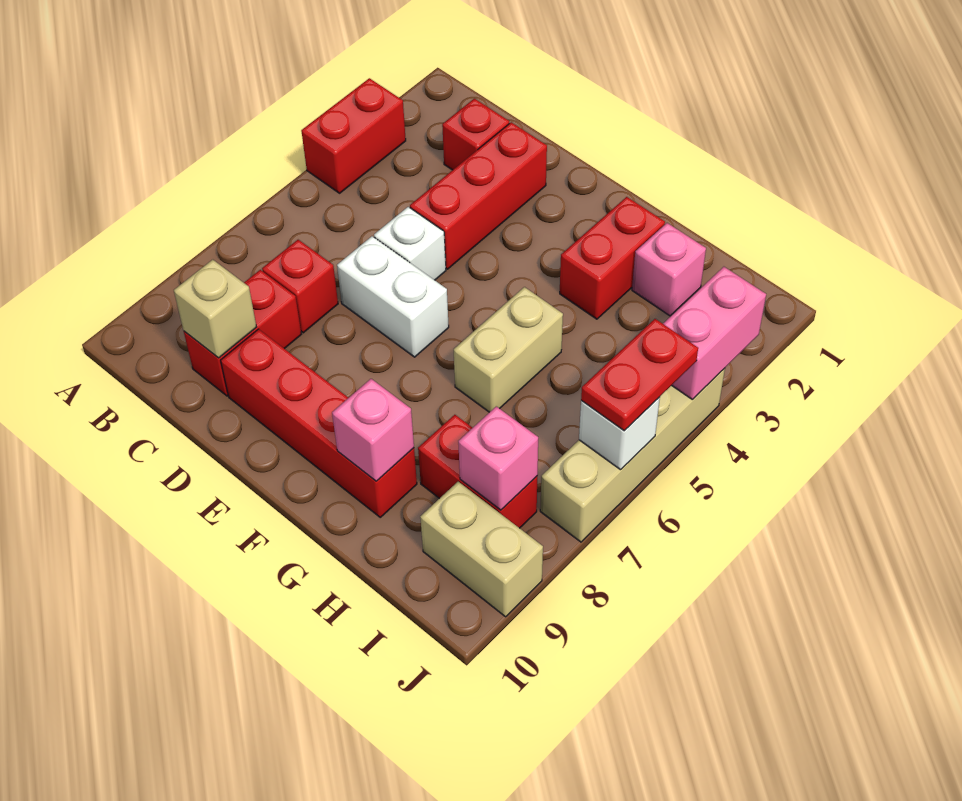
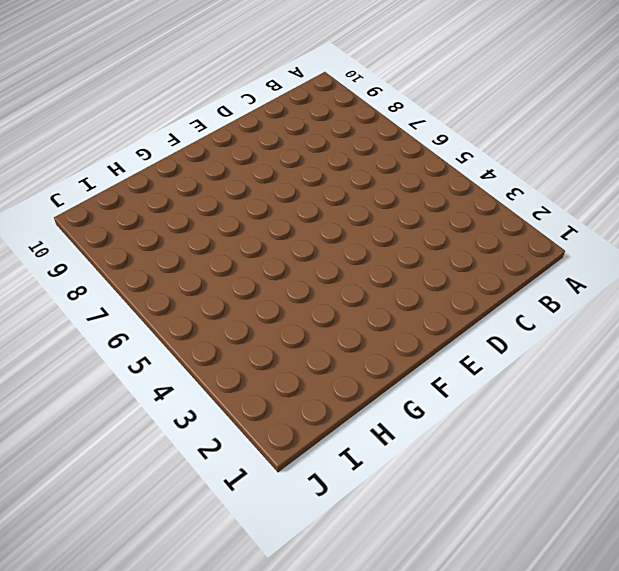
none -> red brick A3:A4 level 1
none -> red brick C2 level 1
none -> red brick C7 level 1

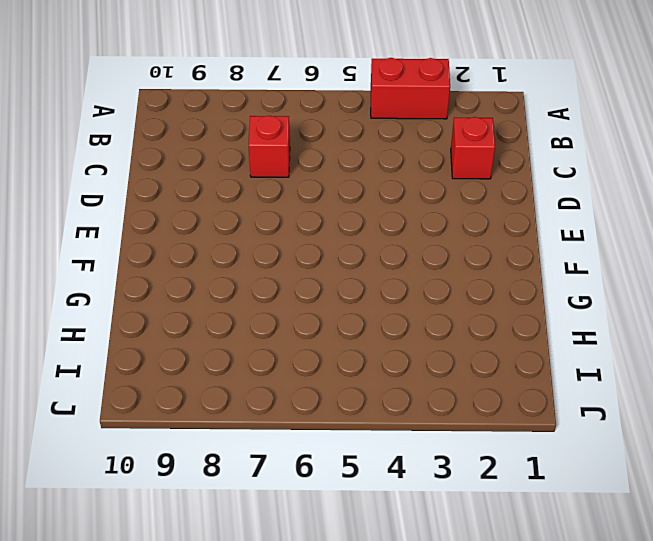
none -> red brick C8:C9 level 1
none -> red brick D2:D4 level 1
none -> white brick D5 level 1

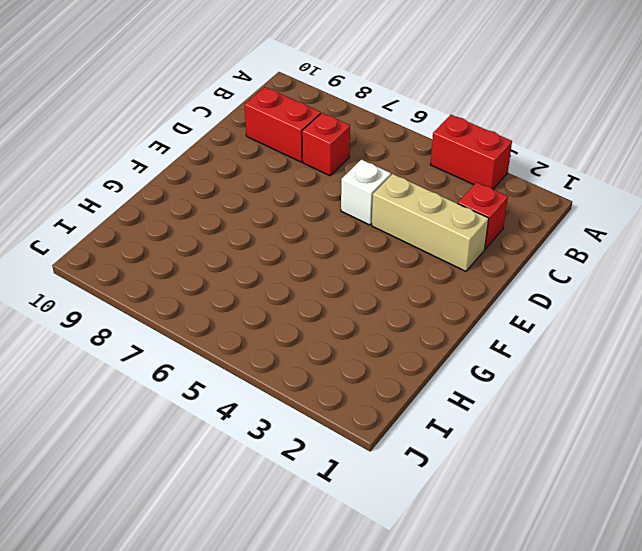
tan brick D2:D4 level 1 -> red brick D2:D4 level 1
none -> white brick D6:E6 level 1
none -> red brick D9:G9 level 1
none -> red brick G2:G3 level 1

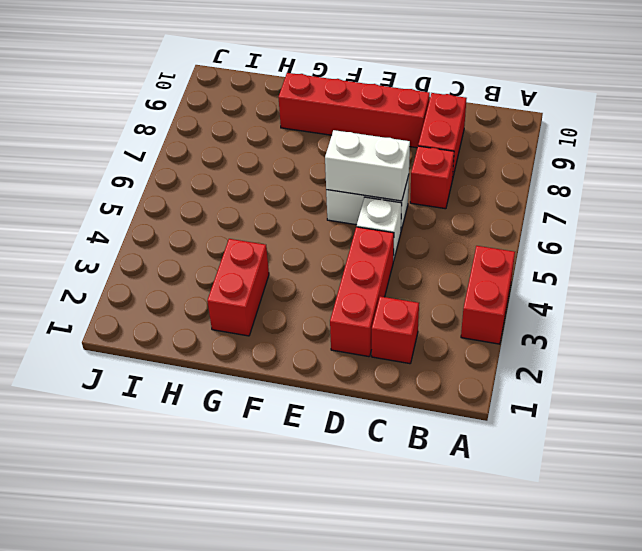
white brick D6:E6 level 2 -> none
none -> tan brick G5:G6 level 1
none -> pink brick H2 level 1
none -> red brick H8:I8 level 1

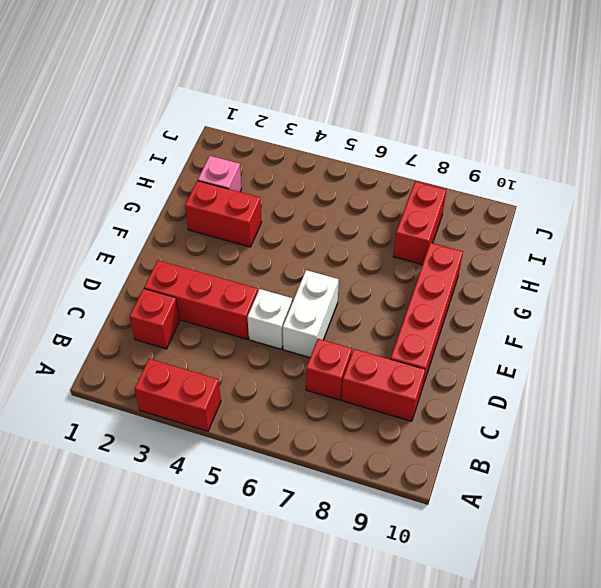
none -> tan brick G5:G6 level 1
none -> tan brick I9:J9 level 1
none -> tan brick J4:J7 level 1

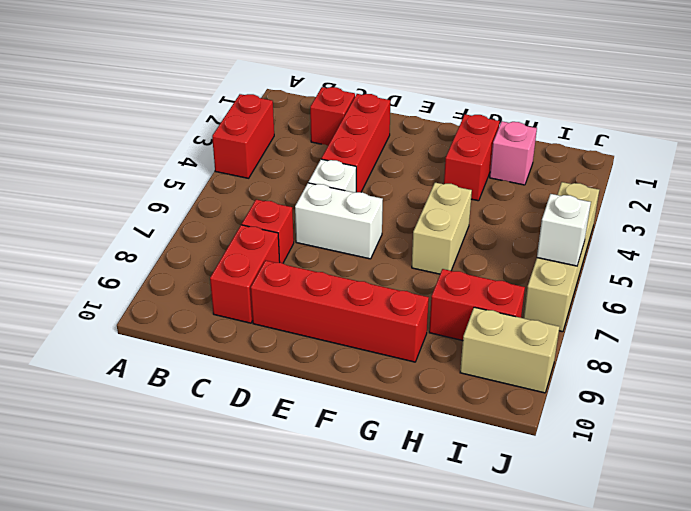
none -> tan brick C9 level 2
none -> pink brick G9 level 2
none -> pink brick I8 level 2

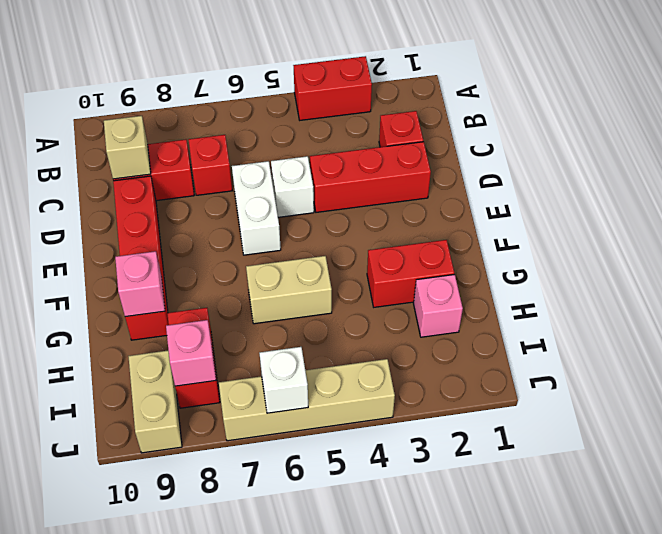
none -> pink brick J3:J4 level 2
none -> red plate J5:J6 level 3

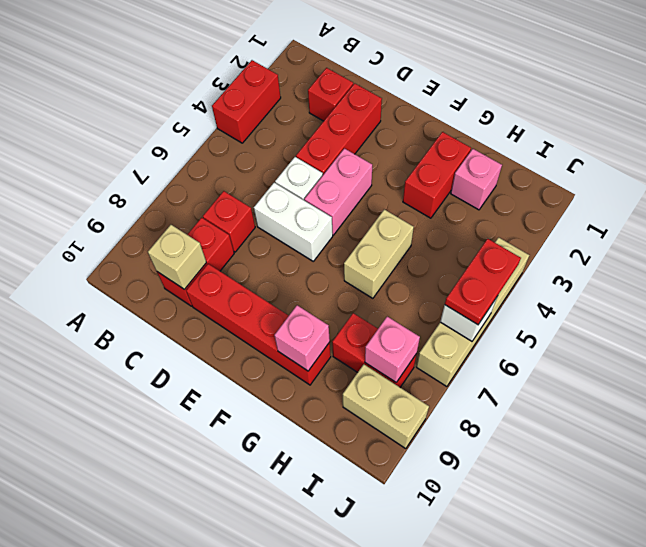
pink brick E4:E5 level 1 -> pink brick J3:J4 level 2

